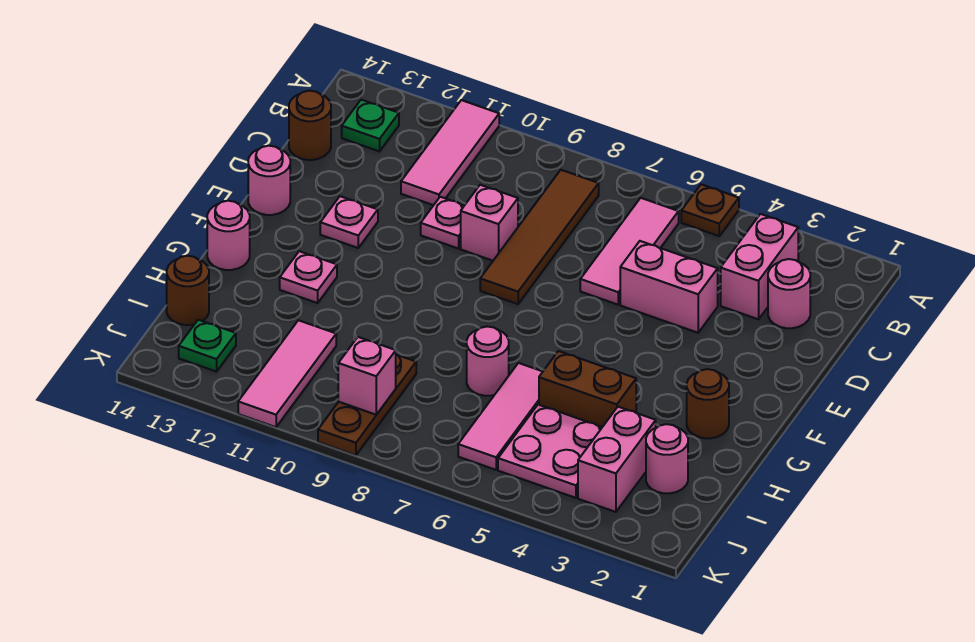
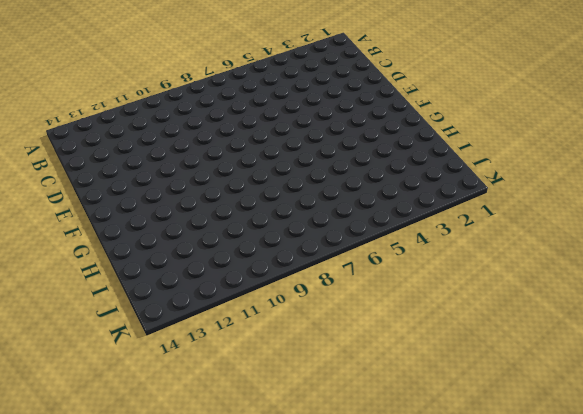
none -> brown plate A5 level 1
none -> pink tile A11:C11 level 1
none -> pink brick B3:C3 level 1

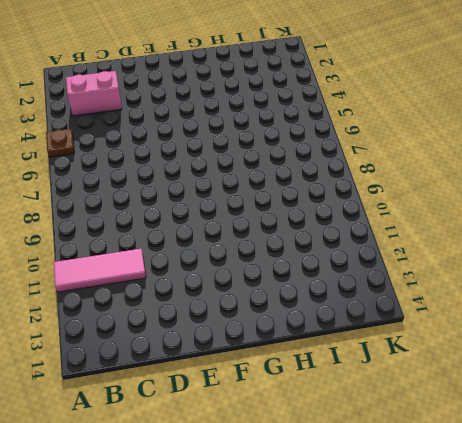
none -> pink tile B6:D6 level 1
none -> brown tile B8:E8 level 1
none -> green plate B13 level 1

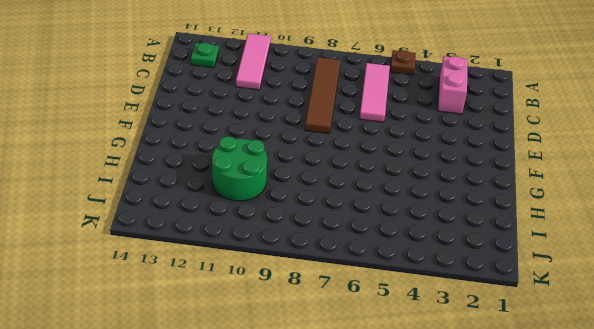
green round brick H10:I11 level 1 -> pink tile I11:K11 level 1
none -> pink round brick C2 level 1
none -> brown round brick C14 level 1
none -> pink brick D4:D5 level 1

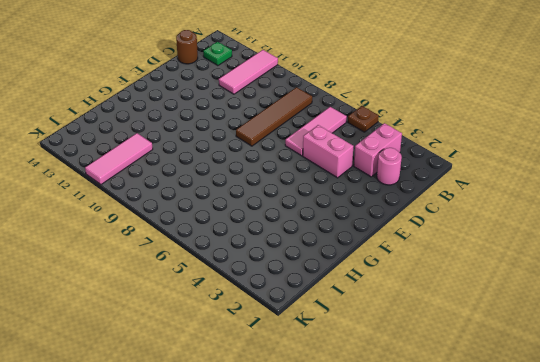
none -> pink brick D9 level 1
none -> pink plate D10 level 1
none -> pink plate E12 level 1

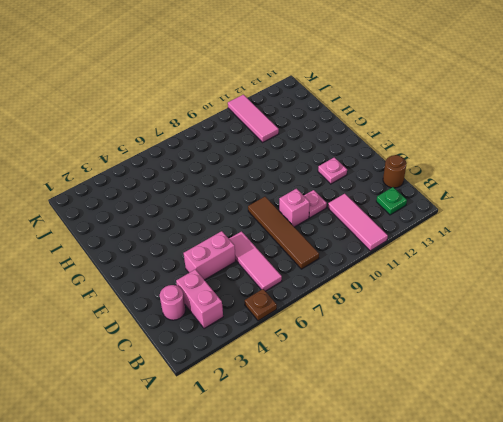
none -> pink round brick E14 level 1
none -> brown round brick G2 level 1
none -> pink plate G12 level 1

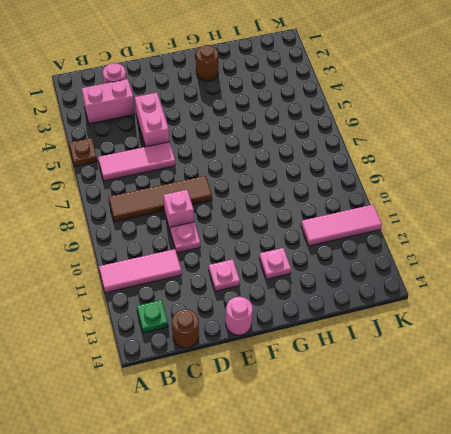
none -> pink round brick G14 level 1
none -> brown brick H4:H5 level 1
none -> pink tile H6:J6 level 1

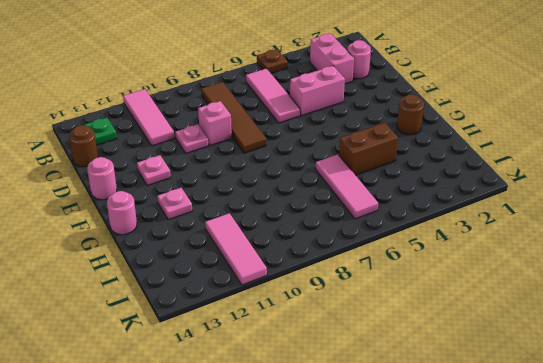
none -> pink round brick H7 level 1
none -> pink round brick I2 level 1
none -> pink brick I3:J3 level 1

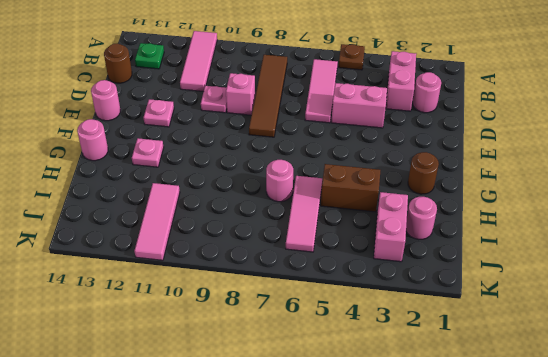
none -> pink plate I4:J5 level 1
none -> brown plate I9:K9 level 1
none -> brown round brick I14 level 1

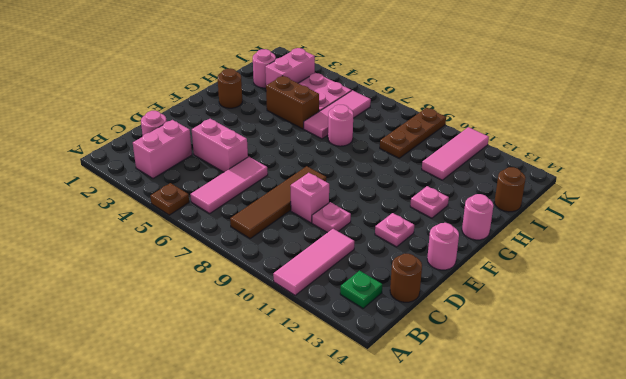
none -> green plate J13 level 1
none -> pink brick J9 level 2

